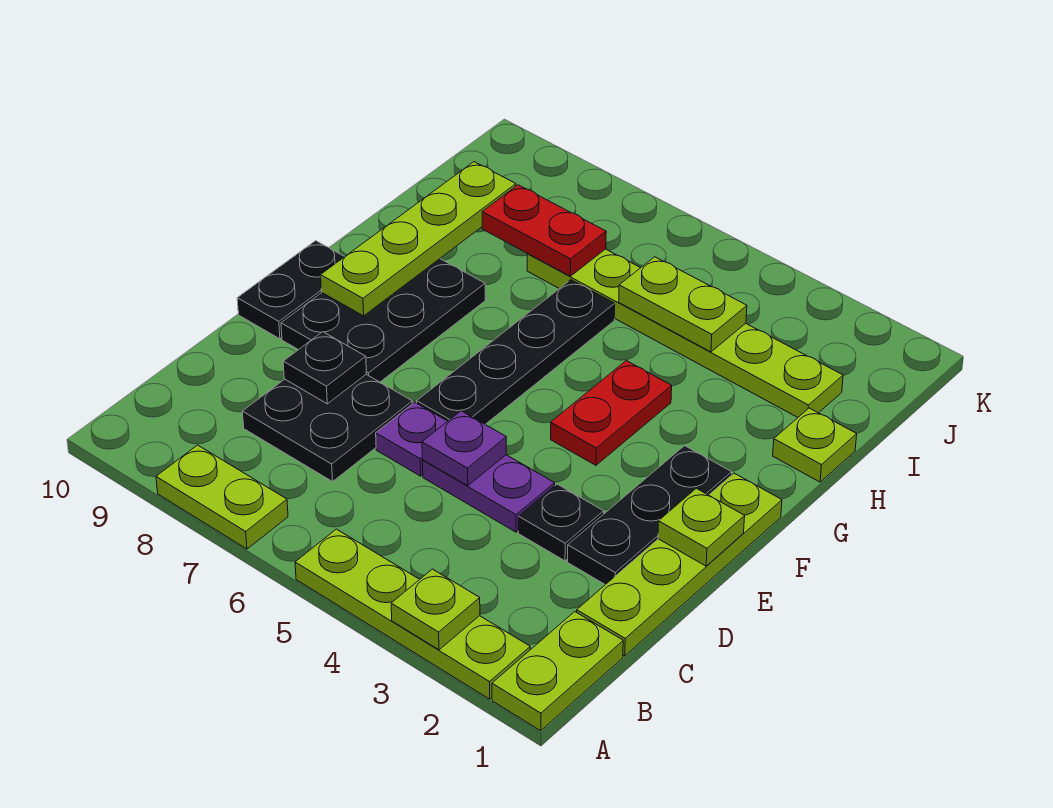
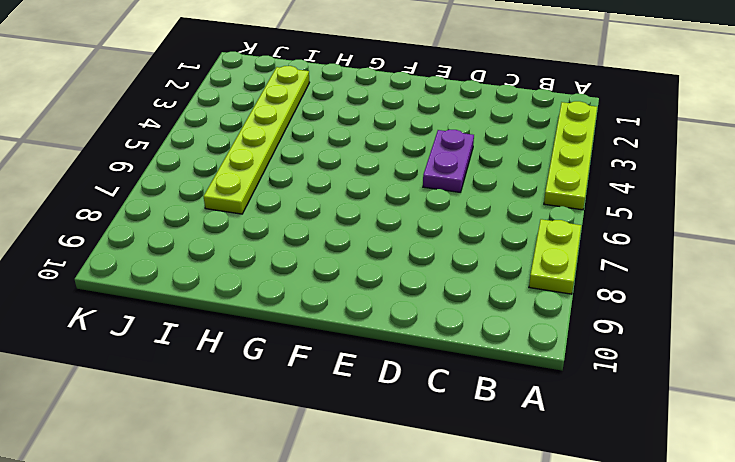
none -> lime plate A1:B1 level 1
none -> lime plate C1:F1 level 1
none -> black plate C7:D8 level 1

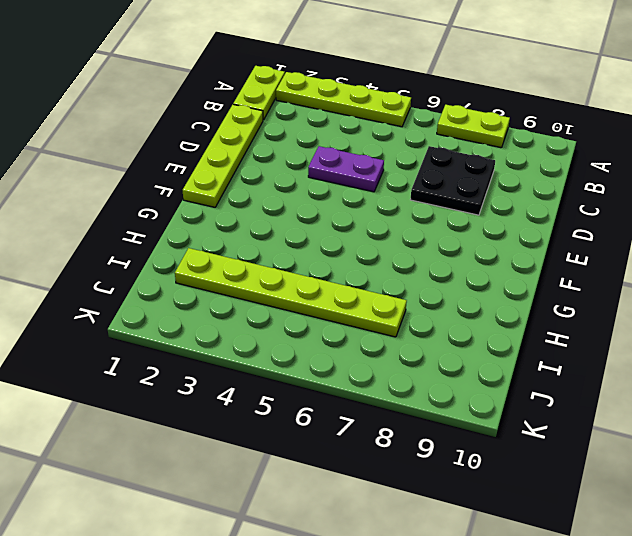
none -> black plate D2:F2 level 1
none -> black plate D3 level 1
none -> purple plate D6 level 1

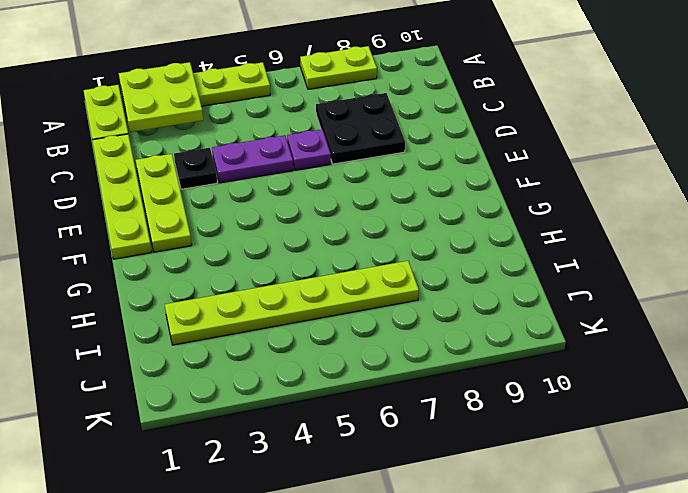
lime plate A2:B3 level 2 -> lime plate A3 level 2
lime plate D2:F2 level 1 -> black plate D2:F2 level 1
none -> black plate E6:H6 level 1
none -> black plate E8:G9 level 1
none -> black plate E10:F10 level 1

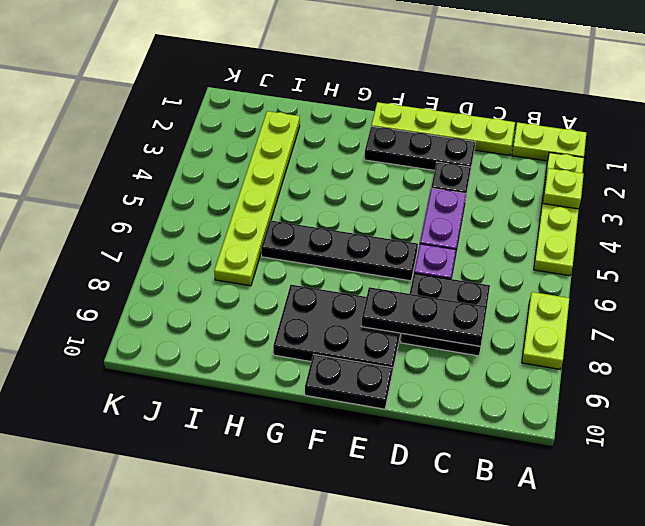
black plate C8:E8 level 2 -> black plate D8 level 2
none -> red plate F4:G4 level 1
none -> lime plate H1 level 1
none -> purple plate D5 level 2

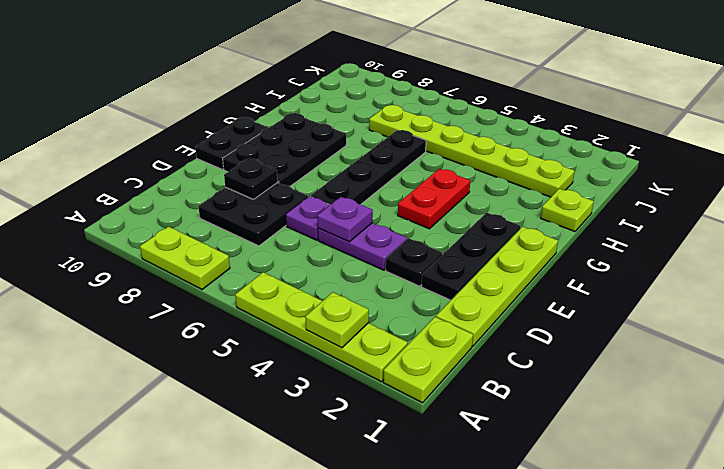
none -> lime plate E1 level 2
none -> lime plate F9:I9 level 2
none -> lime plate I4:I5 level 2

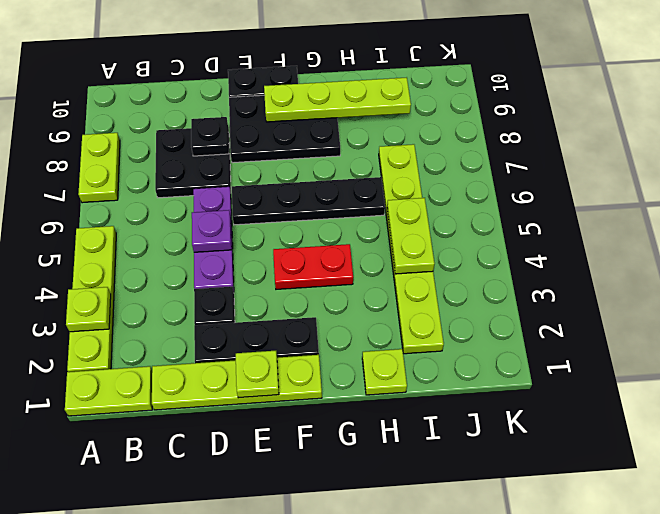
none -> red plate I7:I8 level 2

